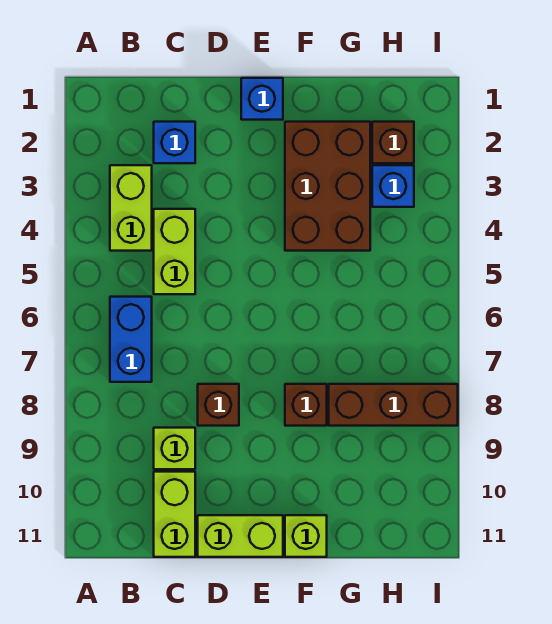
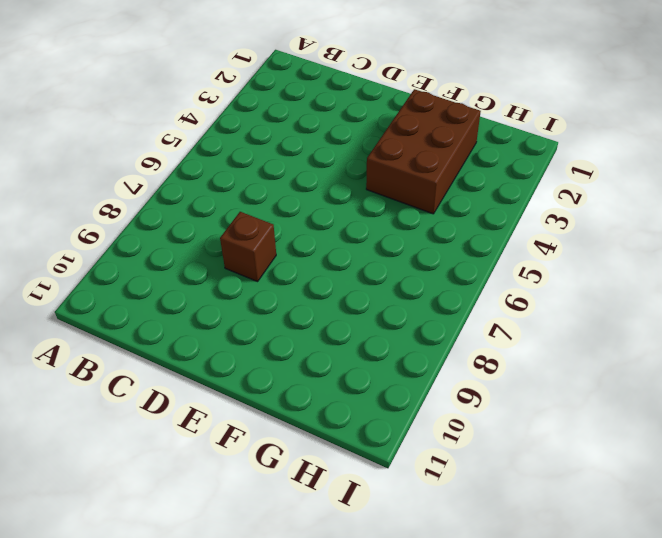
none -> lime brick B3:B4 level 1
none -> blue brick B6:B7 level 1
none -> blue brick C2 level 1

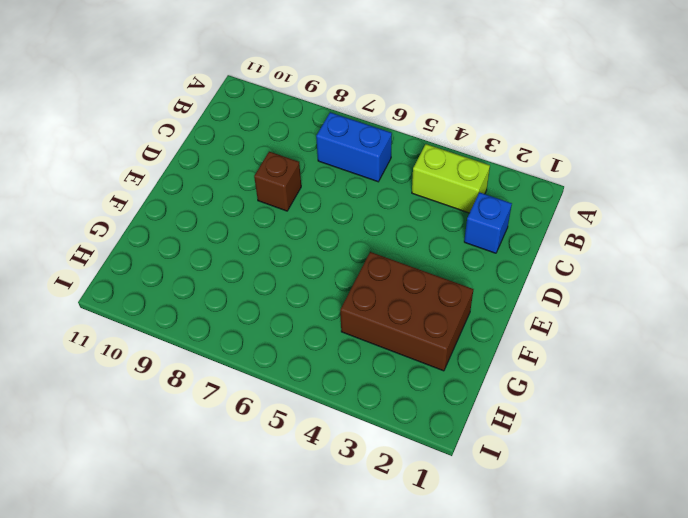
none -> lime brick C4:C5 level 1
none -> lime brick C9 level 1
none -> lime brick C10:C11 level 1

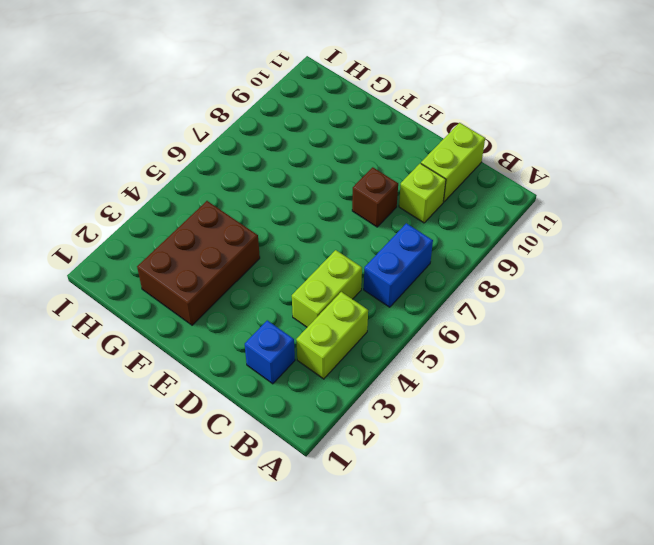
none -> lime brick D11:E11 level 1
none -> blue brick E1 level 1
none -> brown brick F8 level 1

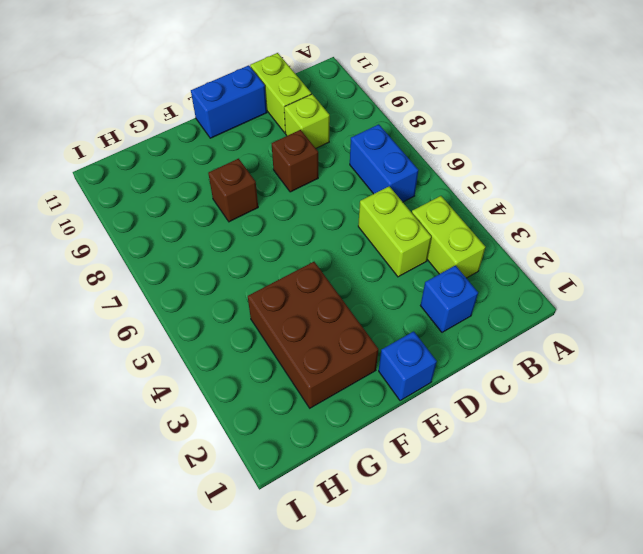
blue brick D11:E11 level 1 -> lime brick D11:E11 level 1
none -> lime brick F11 level 1
none -> brown brick G8:I8 level 1
none -> brown brick H2 level 1

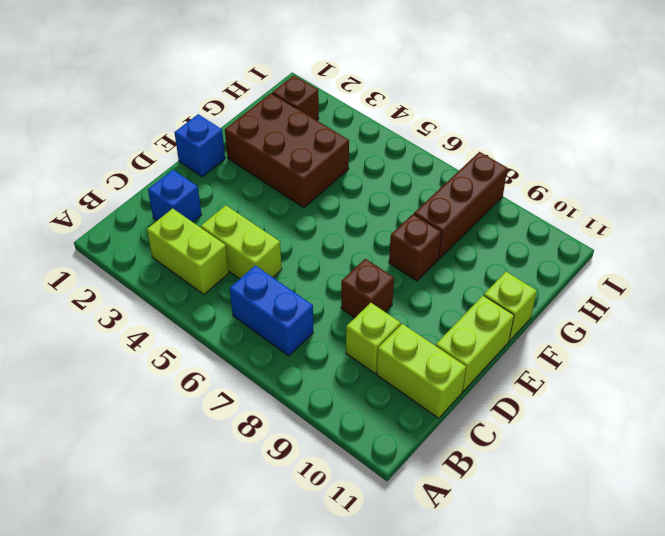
none -> blue brick H3 level 1

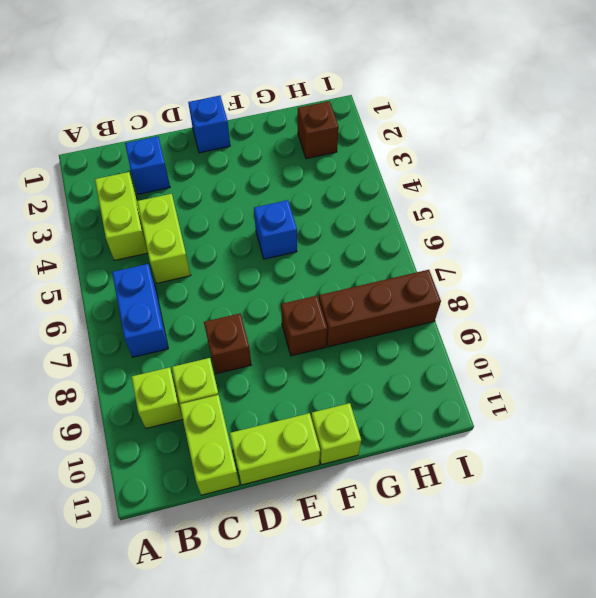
lime brick B9 level 1 -> none
blue brick F5 level 1 -> blue brick H3 level 1
none -> brown brick F2:G4 level 1

